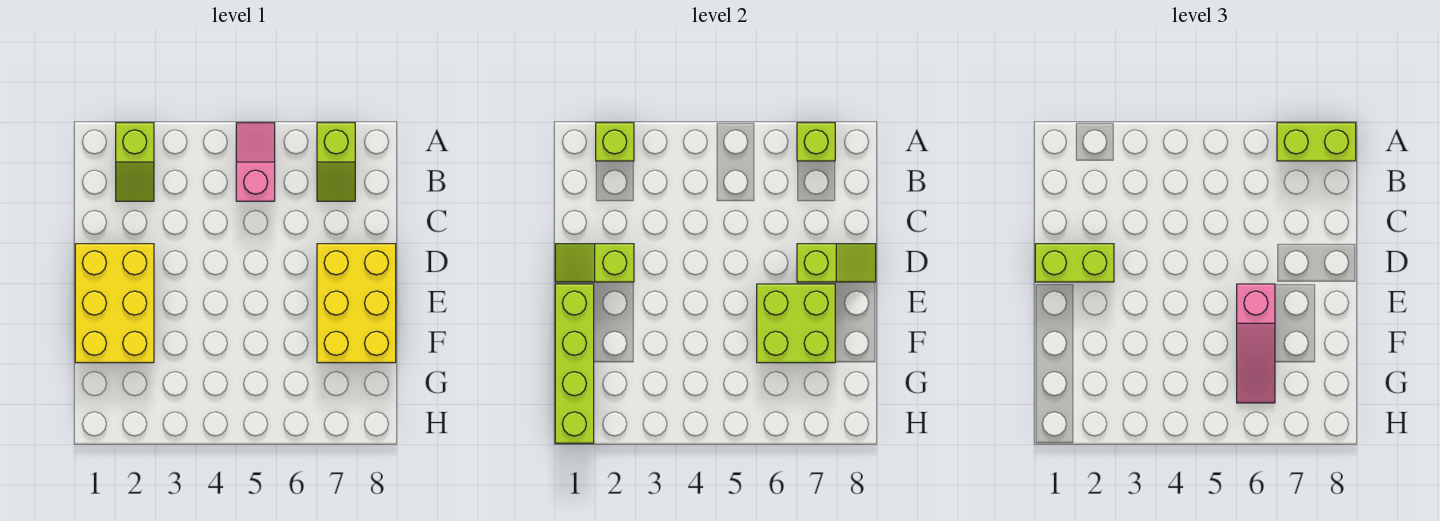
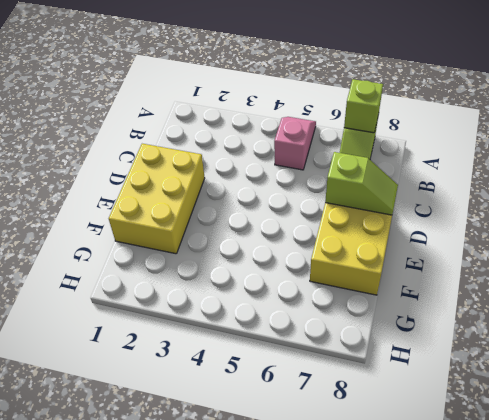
none -> lime slope A2:B2 level 1 top A
none -> lime brick A2 level 2
none -> lime slope D1:D2 level 2 top 2

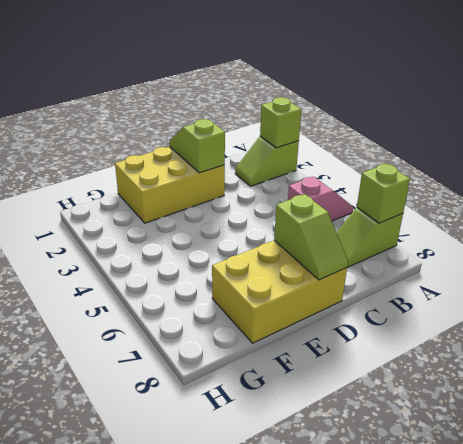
none -> lime brick E1:H1 level 2
none -> lime brick E6:F7 level 2
none -> lime brick A7:A8 level 3

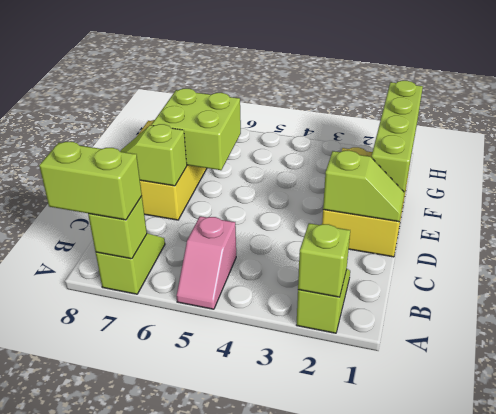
none -> lime brick D1:D2 level 3
none -> pink slope E6:G6 level 3 top E

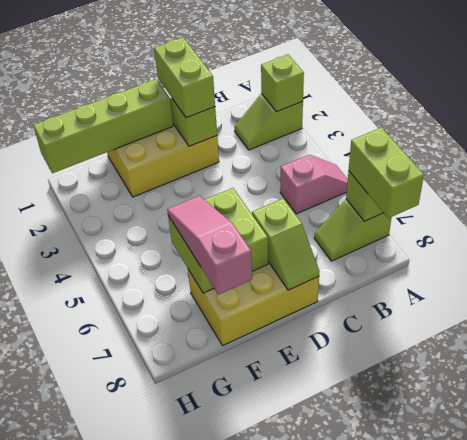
pink slope F6:F8 level 3 top 8 -> pink slope E6:G6 level 3 top E

